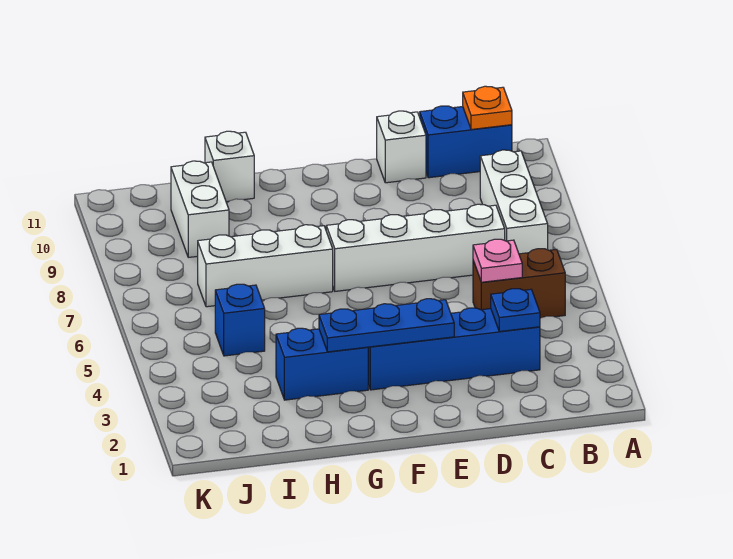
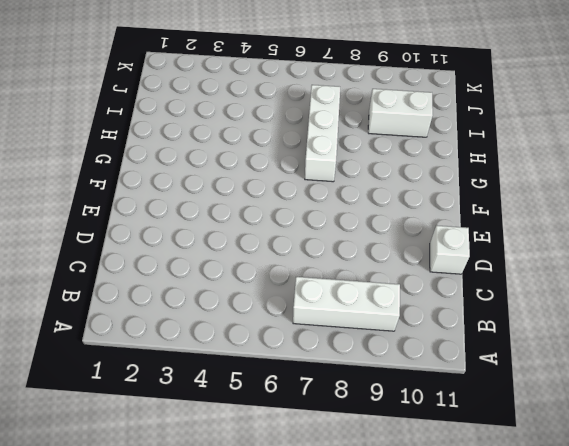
none -> brown brick B5:C5 level 1
none -> blue brick B11:C11 level 1
none -> blue brick C3:F3 level 1

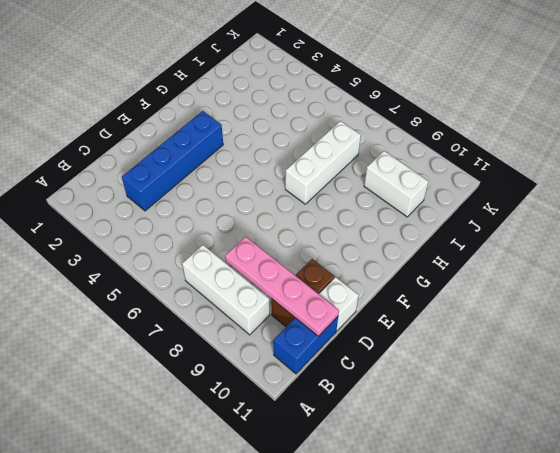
pink plate C8:C11 level 2 -> none
brown brick C10:D10 level 1 -> brown brick B5:C5 level 1
none -> white brick C7:F7 level 1
none -> blue brick G3:H3 level 1
none -> white brick H11 level 1

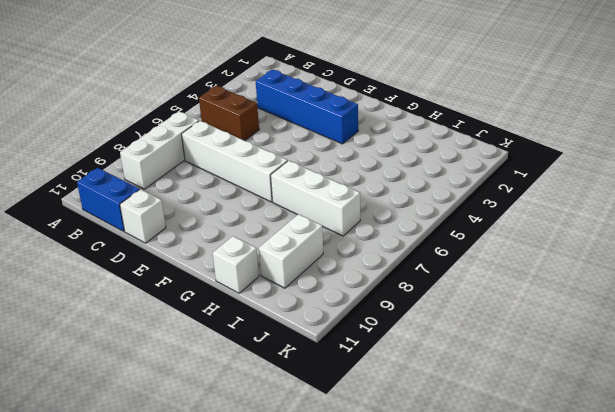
none -> blue brick G3:H3 level 1
none -> blue brick I5 level 1
none -> orange plate B11 level 2

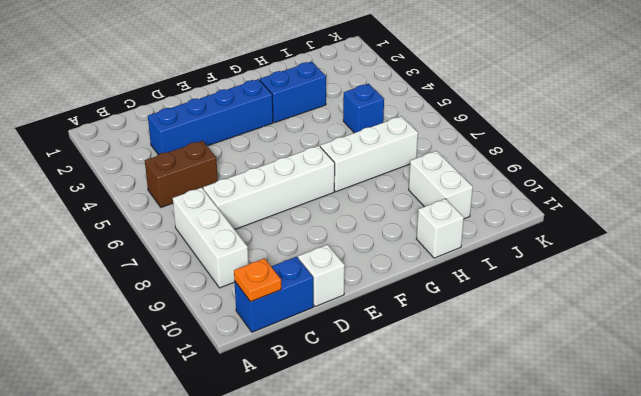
none -> blue plate C3 level 2
none -> pink plate C5 level 2
none -> blue plate E3:G3 level 2

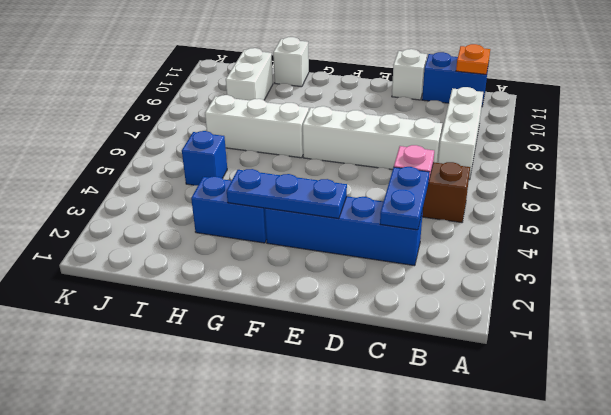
blue plate C3:C4 level 2 -> blue plate C3 level 2

